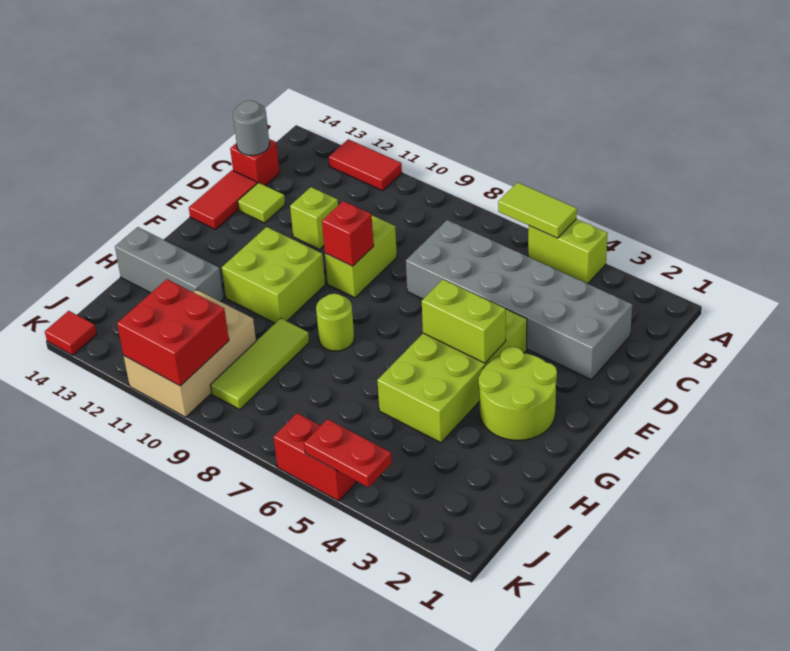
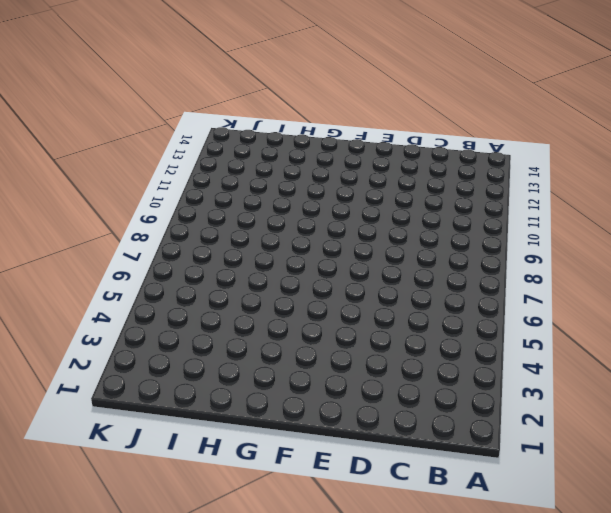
none -> lime brick A4:A5 level 1
none -> red tile A11:A12 level 1
none -> grey brick C2:D7 level 1

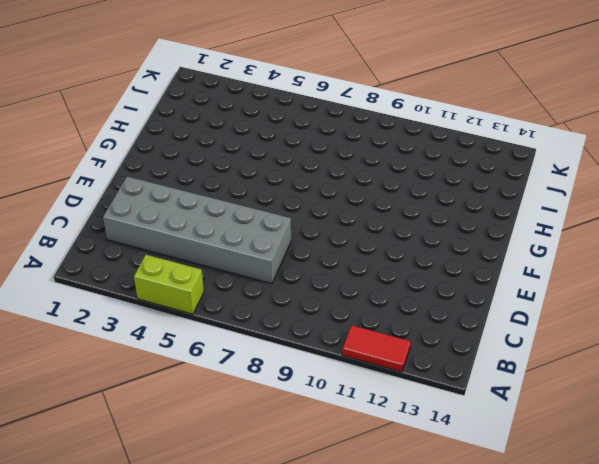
none -> red brick C14 level 1
none -> lime brick D9:E9 level 1
none -> lime brick D11 level 1

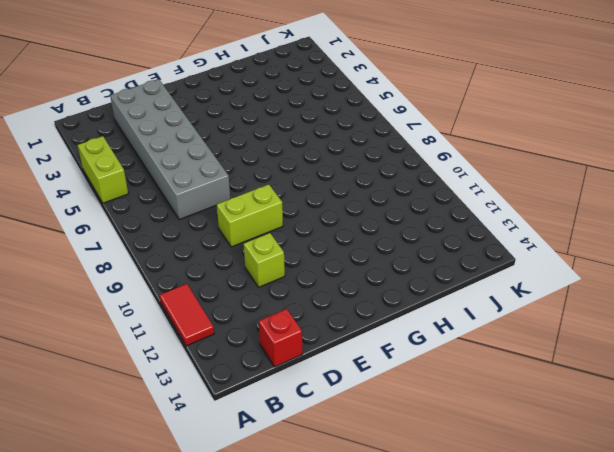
none -> lime tile D13 level 1
none -> red tile D14:E14 level 1
none -> lime brick E4:H5 level 1

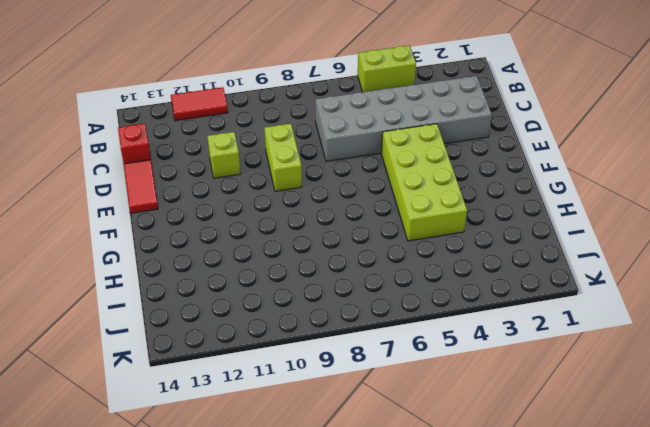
none -> lime tile D13 level 1
none -> lime round brick F2:G3 level 1
none -> lime brick F10:G11 level 1

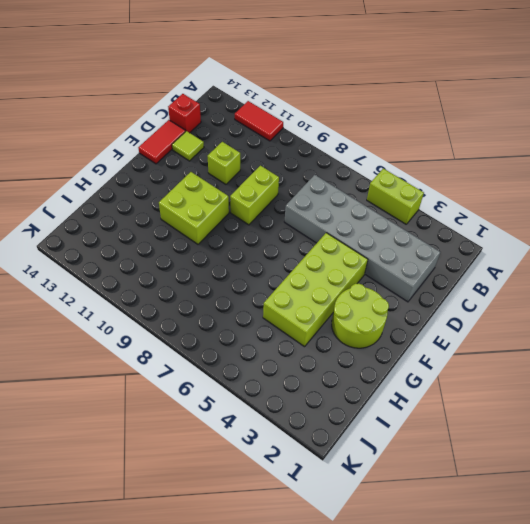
none -> lime round brick G8 level 1
none -> lime tile H9:J9 level 1
none -> grey brick H12:H14 level 1

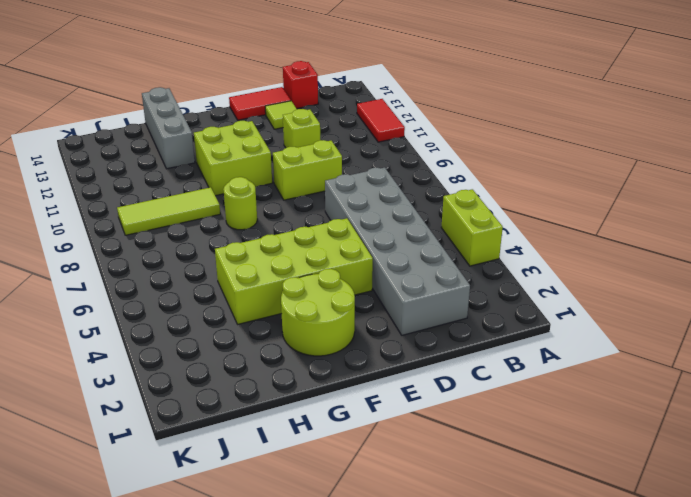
none -> tan brick I10:K11 level 1
none -> red brick K5:K6 level 1
none -> red tile K14 level 1

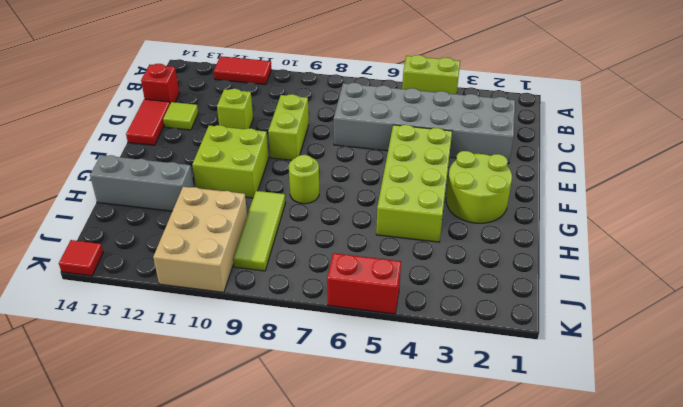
none -> lime tile A5:A6 level 2
none -> grey round brick C14 level 2
none -> red brick E9 level 2

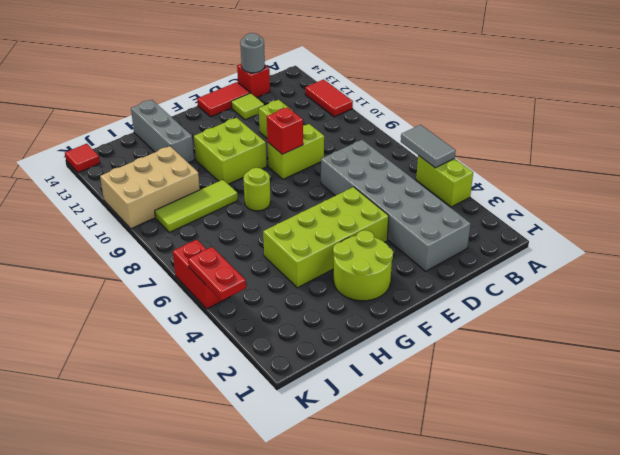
grey tile A5:A6 level 2 -> lime tile A5:A6 level 2
none -> lime brick F4:F5 level 2
none -> red brick J10:K11 level 2

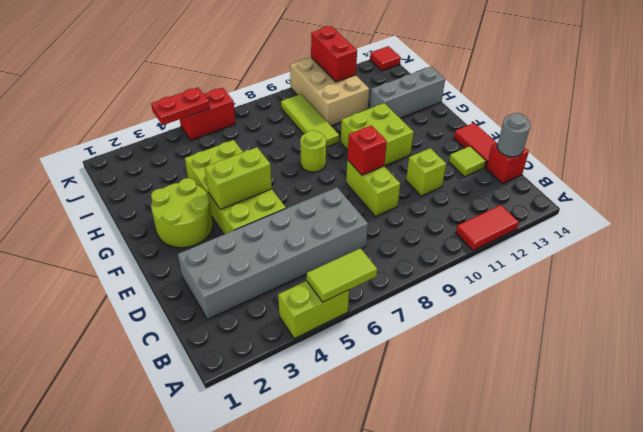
red brick J11:K11 level 2 -> red brick J10:K11 level 2

